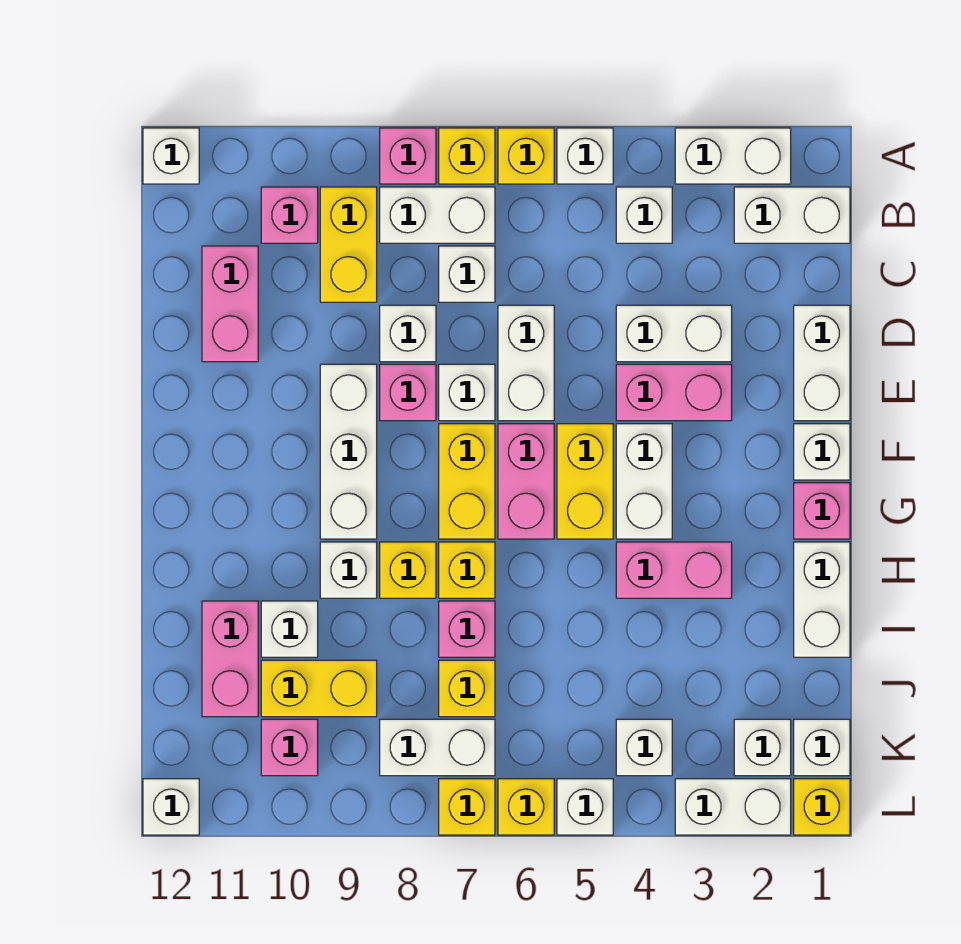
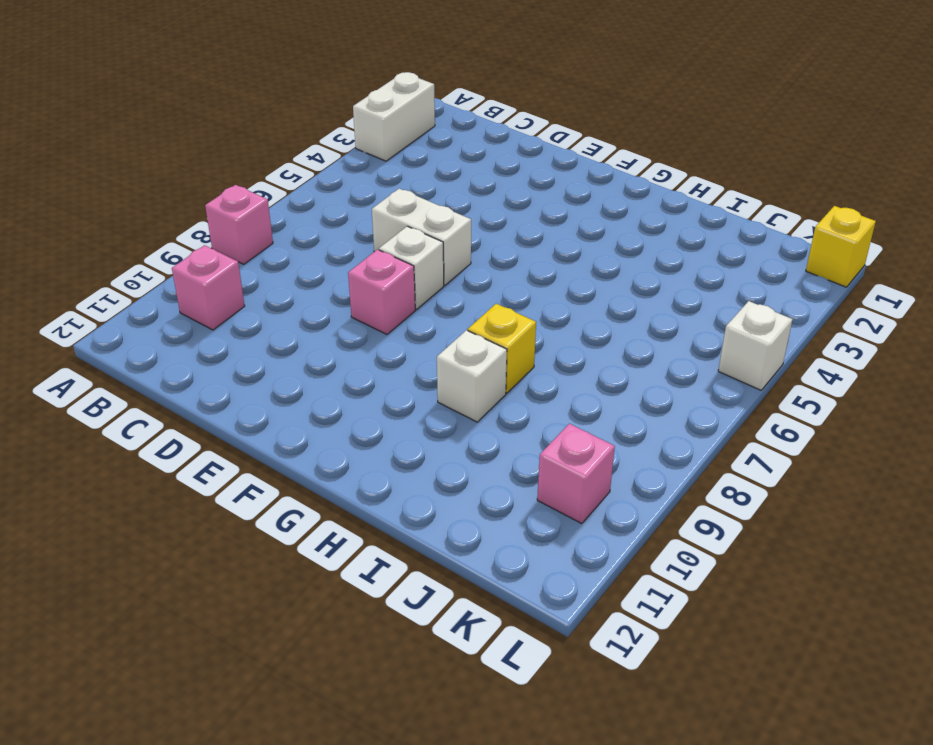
none -> white brick A5 level 1
none -> yellow brick A6 level 1
none -> yellow brick A7 level 1
none -> white brick A12 level 1

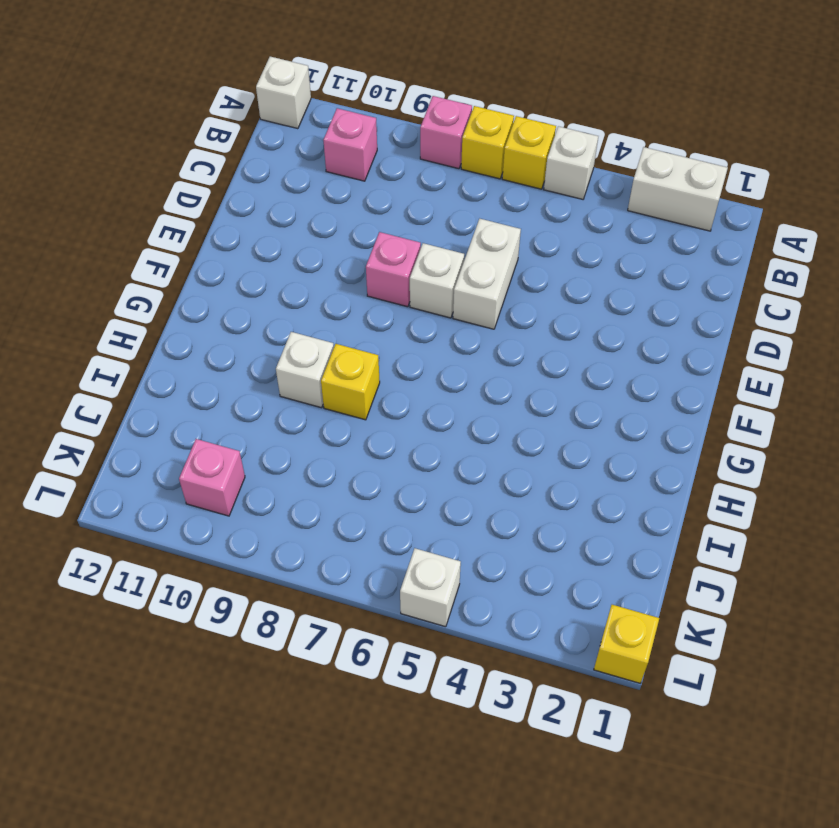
none -> white brick B1:B2 level 1
none -> white brick B4 level 1
none -> white brick B7:B8 level 1
none -> yellow brick B9:C9 level 1

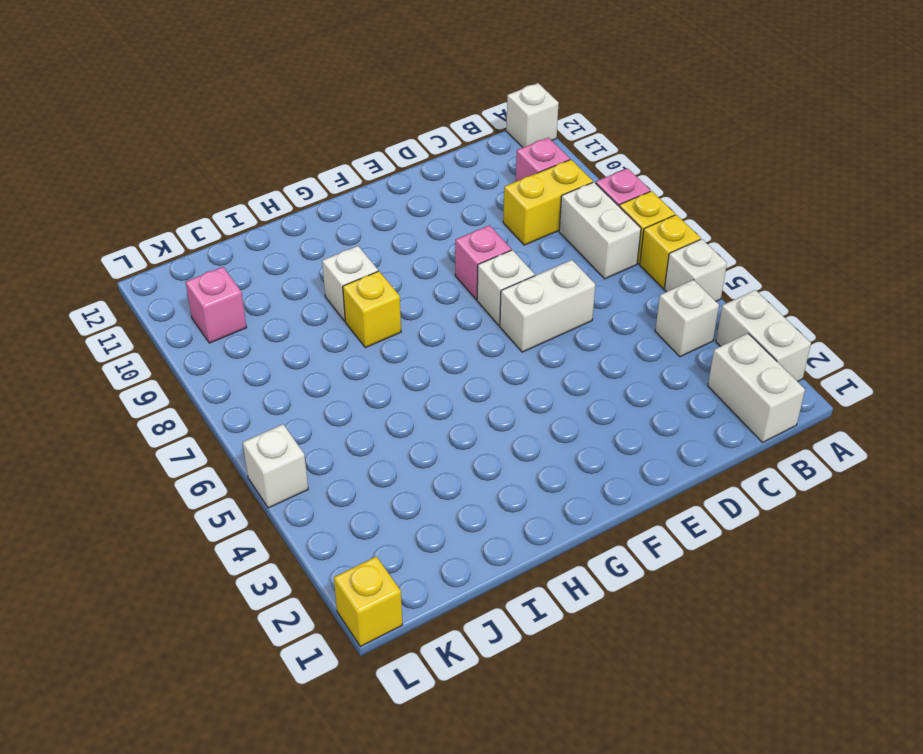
none -> white brick C7 level 1
none -> pink brick C11:D11 level 1
none -> white brick D1:E1 level 1
none -> white brick D3:D4 level 1

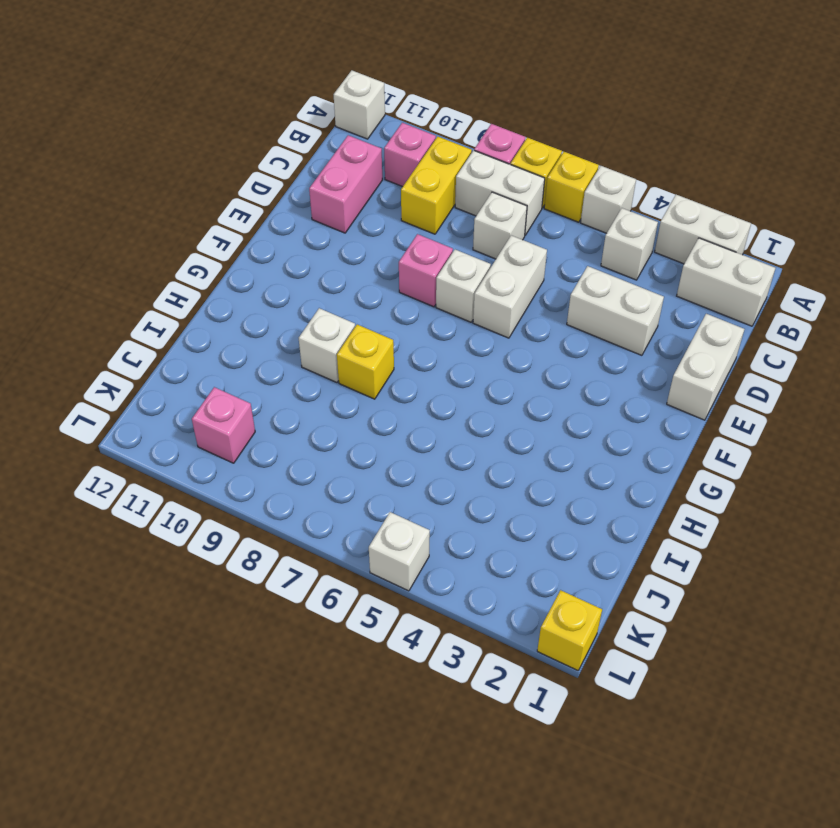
none -> white brick D8 level 1
none -> pink brick E3:E4 level 1
none -> white brick E9:G9 level 1
none -> white brick F1 level 1

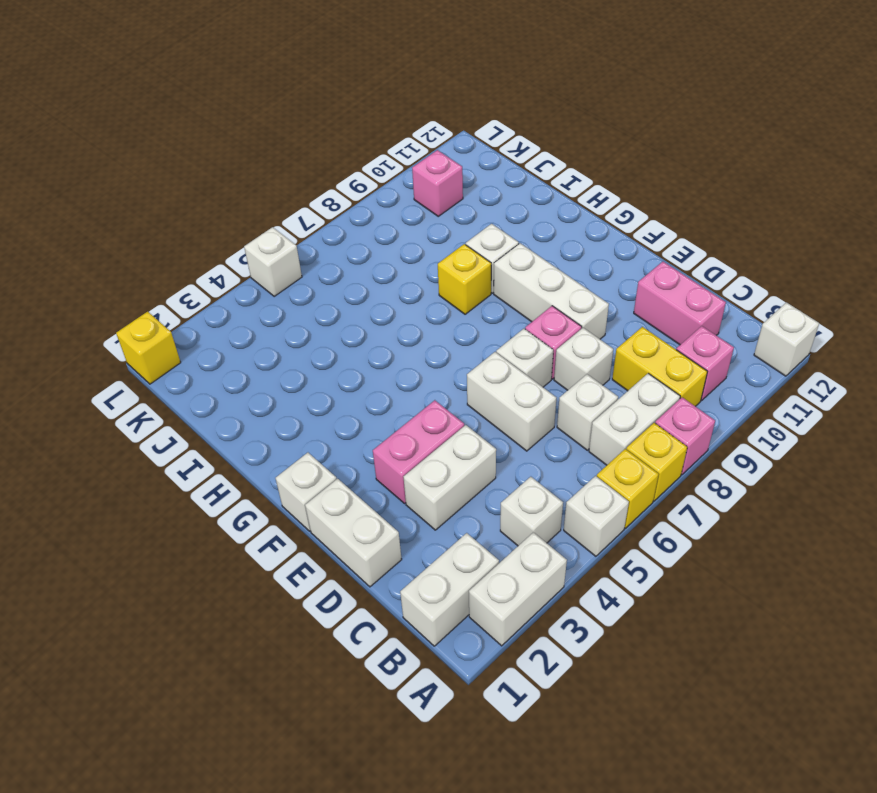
none -> white brick F4:G4 level 1
none -> yellow brick F5:G5 level 1
none -> pink brick F6:G6 level 1
none -> yellow brick F7:G7 level 1

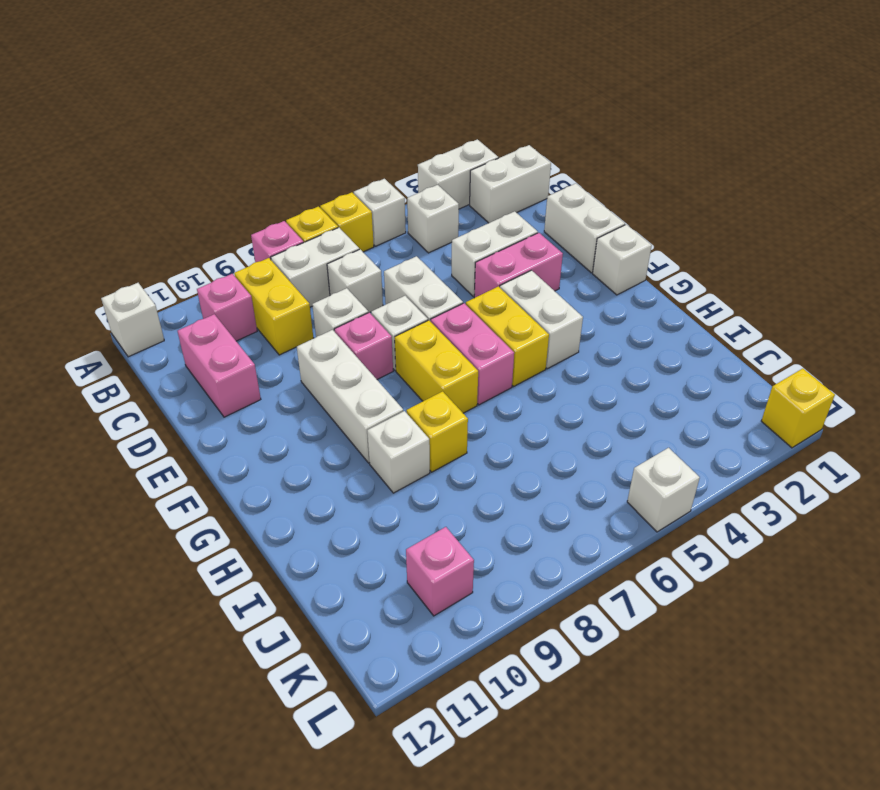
none -> pink brick G1 level 1
none -> white brick H1:I1 level 1
none -> pink brick H3:H4 level 1
none -> yellow brick H7 level 1

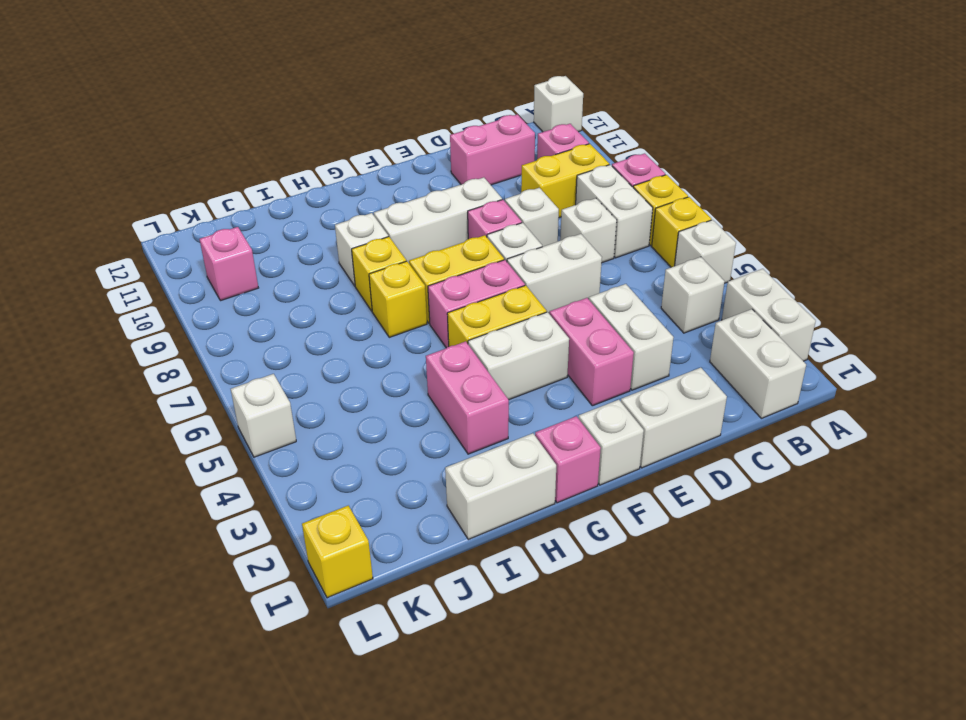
none -> pink brick I7 level 1
none -> white brick I10 level 1
none -> pink brick I11:J11 level 1
none -> yellow brick J7 level 1

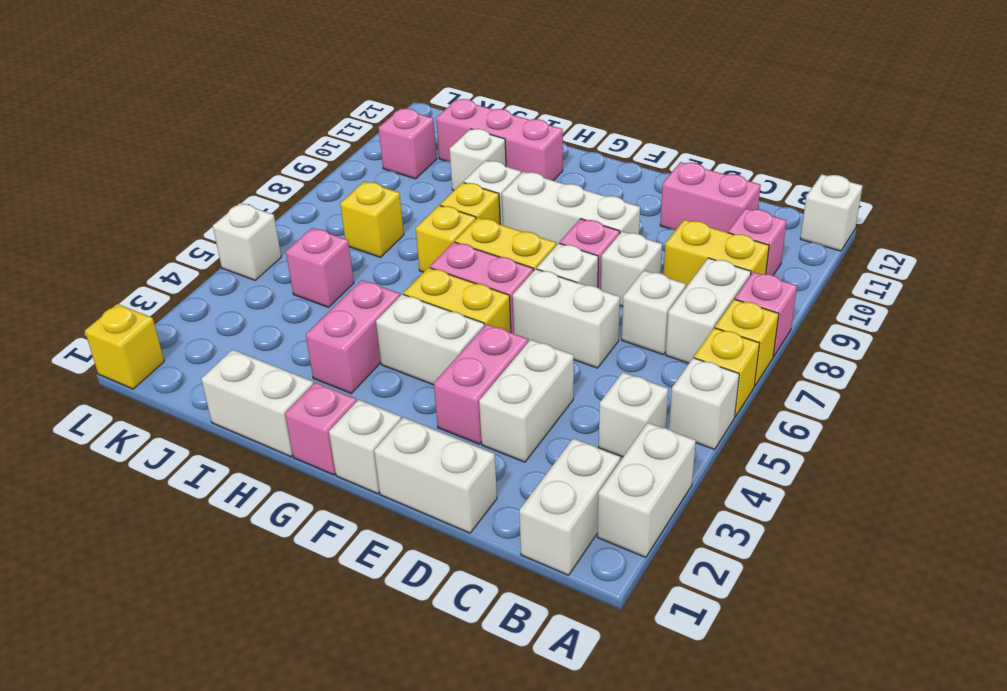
pink brick H11:J11 level 1 -> pink brick I11:J11 level 1
pink brick J5 level 1 -> pink brick I7 level 1
none -> yellow brick J9:J10 level 1
none -> white brick K1 level 1
none -> white brick K2 level 1
none -> white brick K4 level 1

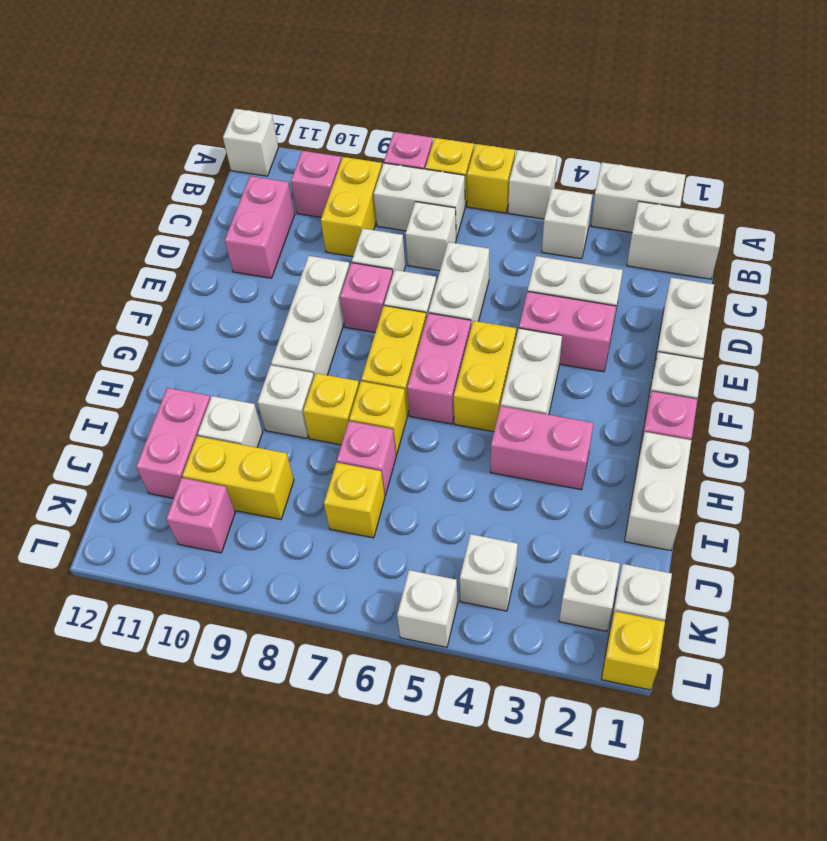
none -> white brick K7:K8 level 1
none -> white brick L2:L3 level 1
none -> yellow brick L6 level 1
none -> yellow brick L7 level 1

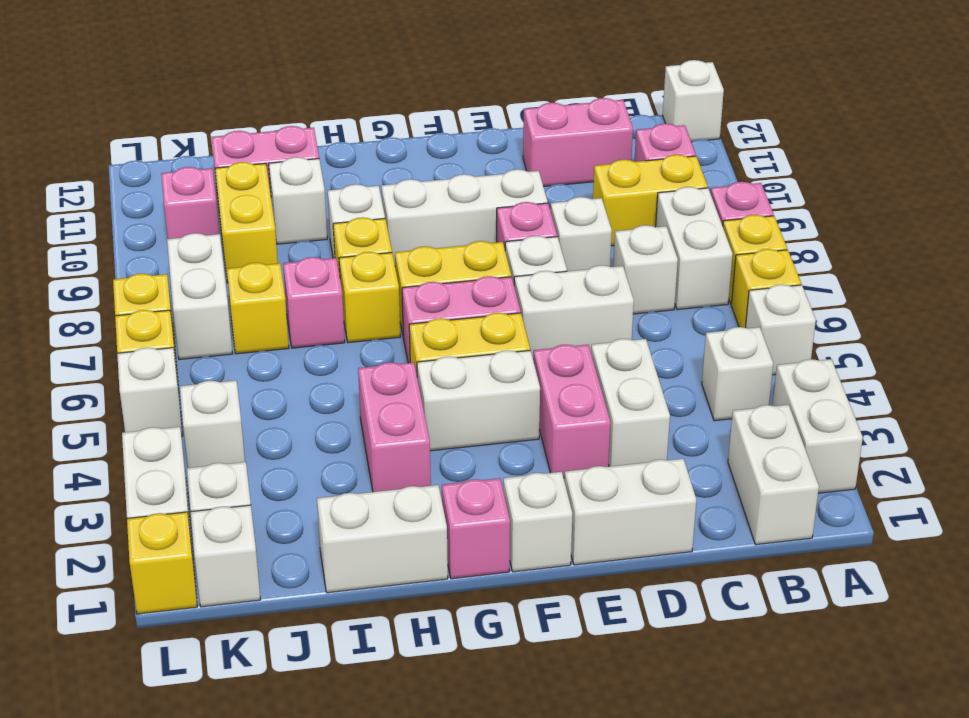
none -> white brick L12 level 1

